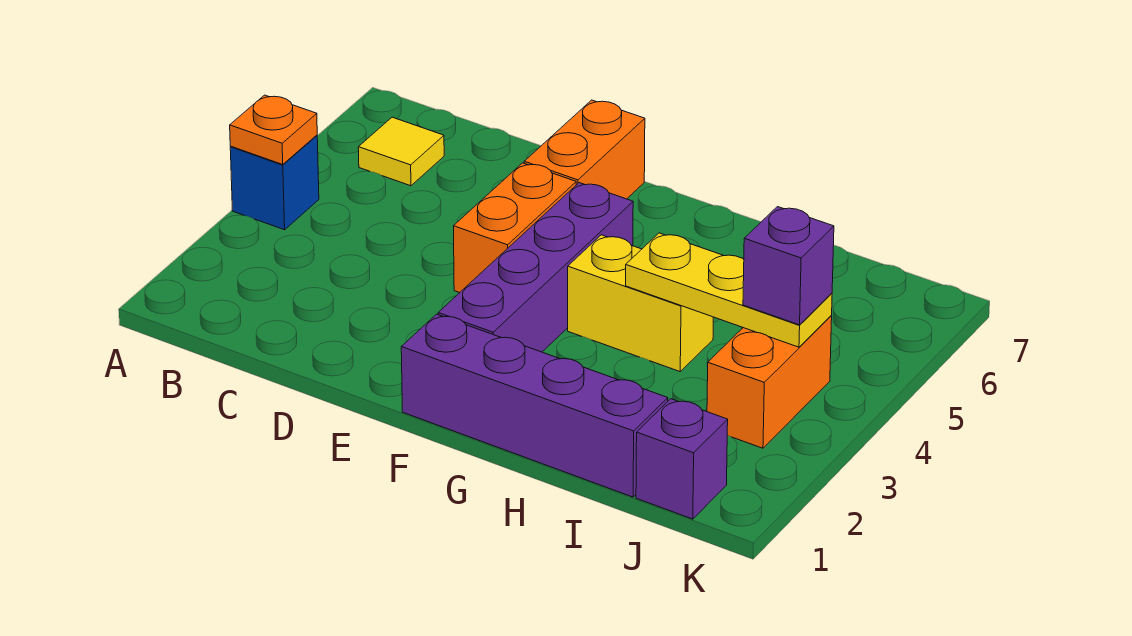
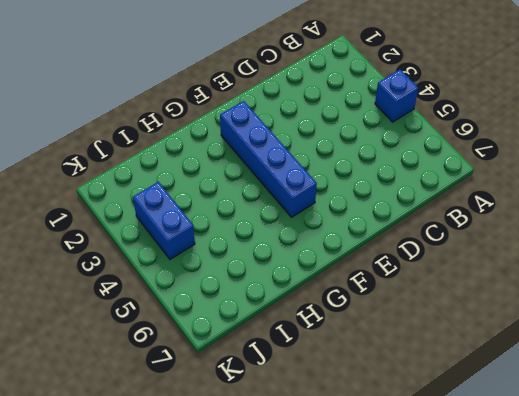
blue brick F2:F5 level 1 -> purple brick F2:F5 level 1
blue brick J3:J4 level 1 -> orange brick J3:J4 level 1
none -> yellow tile B6 level 1
none -> orange brick E4:E5 level 1
none -> orange brick E6:E7 level 1

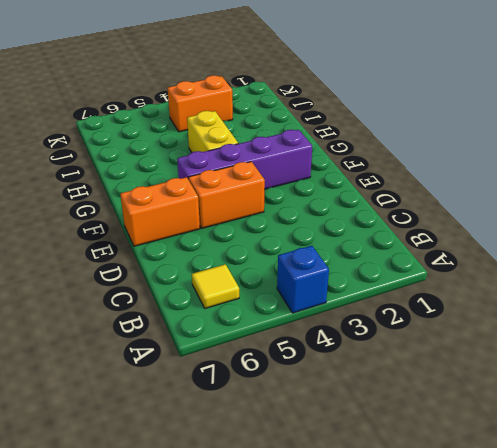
none -> purple brick F1:I1 level 1
none -> purple brick J1 level 1
none -> orange plate A4 level 2

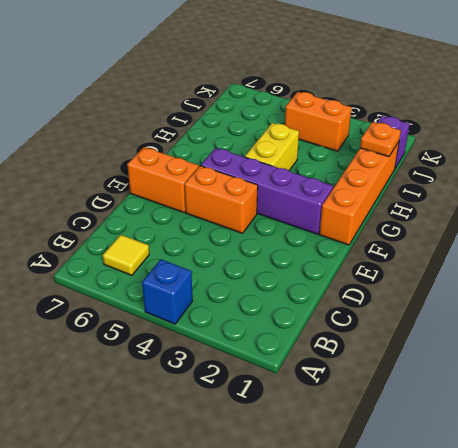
orange brick F1:I1 level 1 -> purple brick F1:I1 level 1
orange plate I1 level 2 -> orange plate A4 level 2
none -> yellow plate H4:J4 level 2
none -> purple brick J4 level 3

